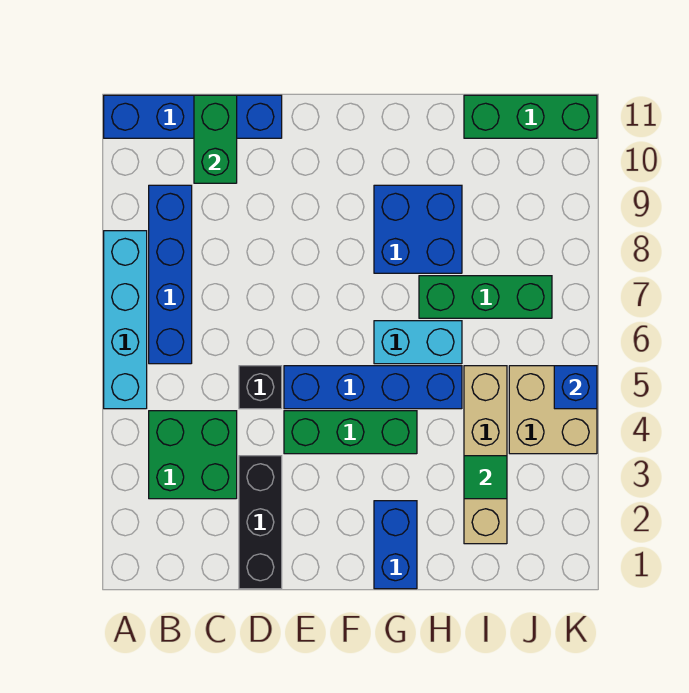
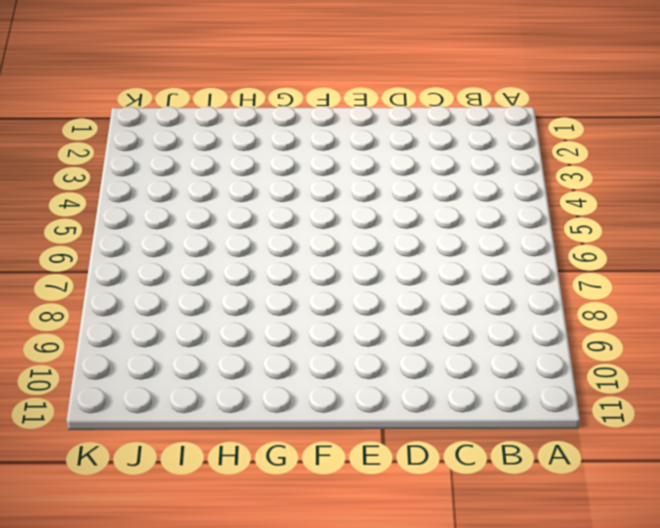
none -> cyan brick A5:A8 level 1
none -> blue brick A11:D11 level 1
none -> green brick B3:C4 level 1

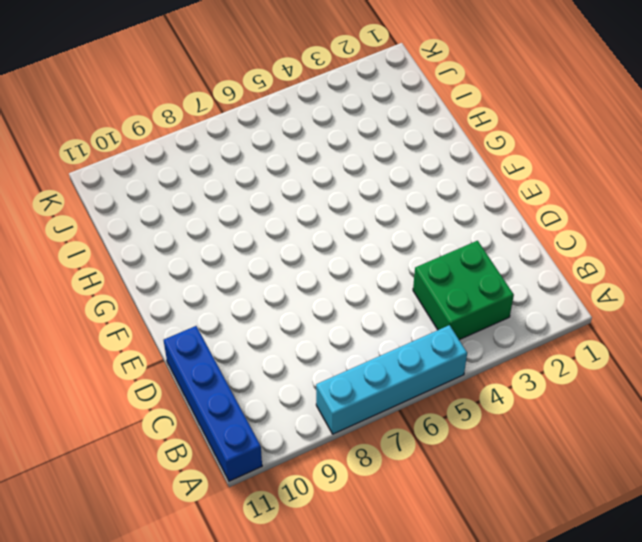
none -> blue brick B6:B9 level 1
none -> black brick D1:D3 level 1
none -> black brick D5 level 1

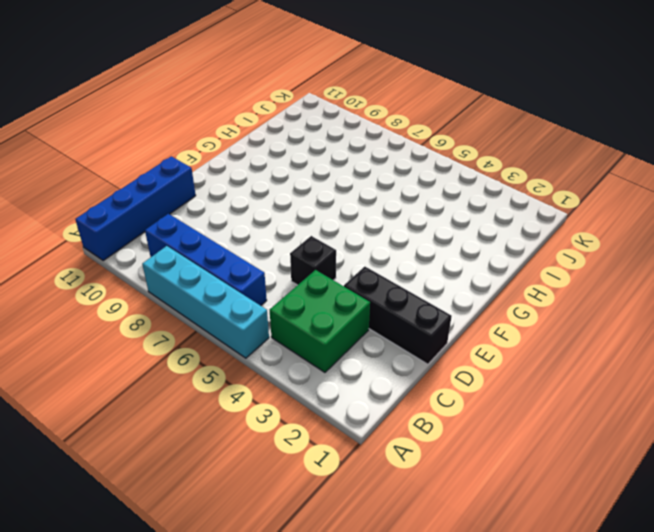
none -> green brick E4:G4 level 1
none -> blue brick E5:H5 level 1
none -> blue brick G1:G2 level 1

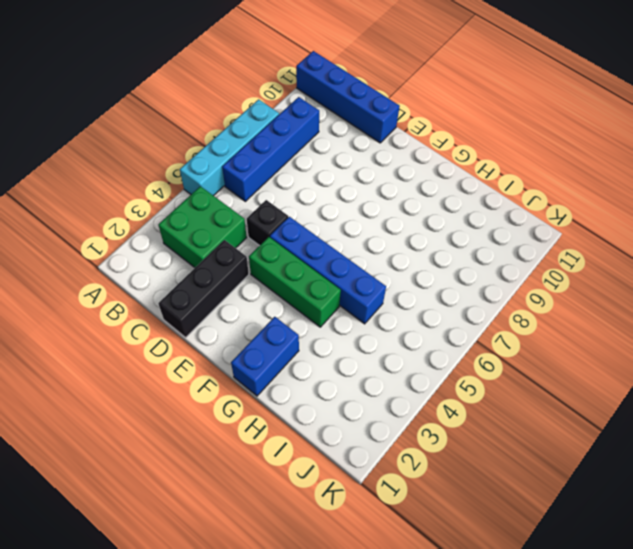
none -> cyan brick G6:H6 level 1
none -> blue brick G8:H9 level 1
none -> green brick H7:J7 level 1

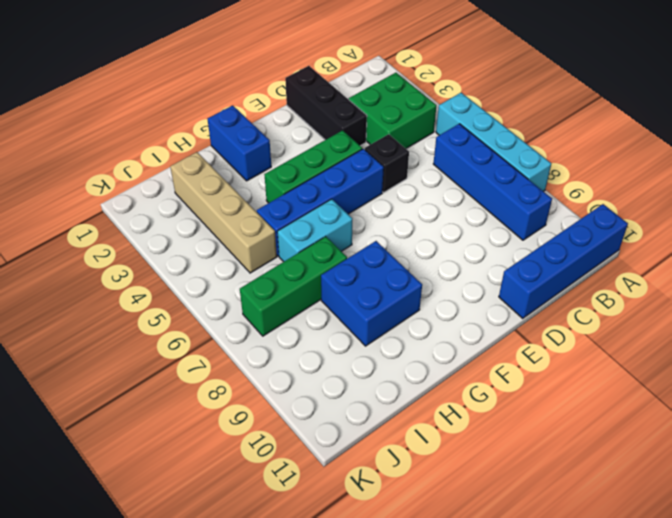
none -> green brick I11:K11 level 1
none -> tan brick J4:K5 level 1
none -> green brick C10:C11 level 2

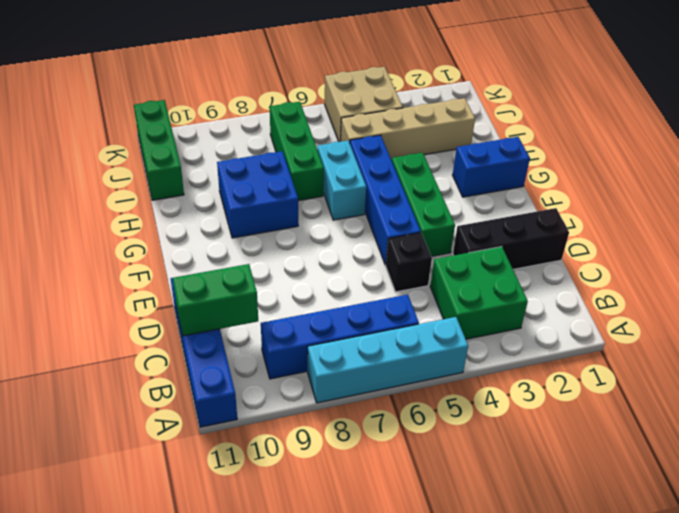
none -> green tile I3 level 2
none -> blue brick K5 level 2

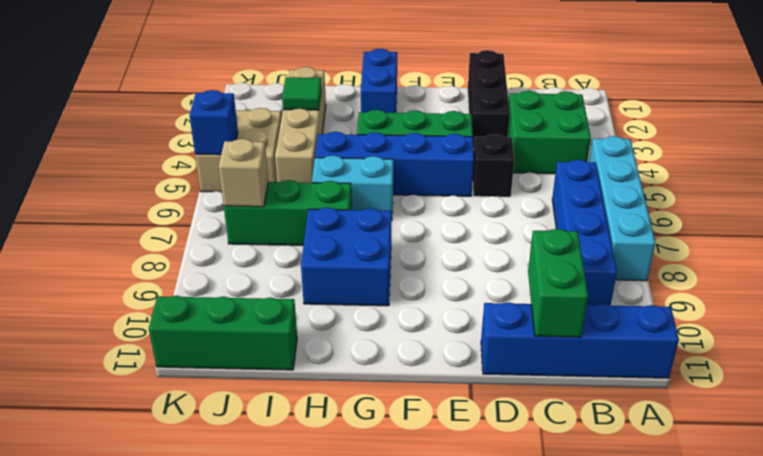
tan brick J7 level 2 -> none

